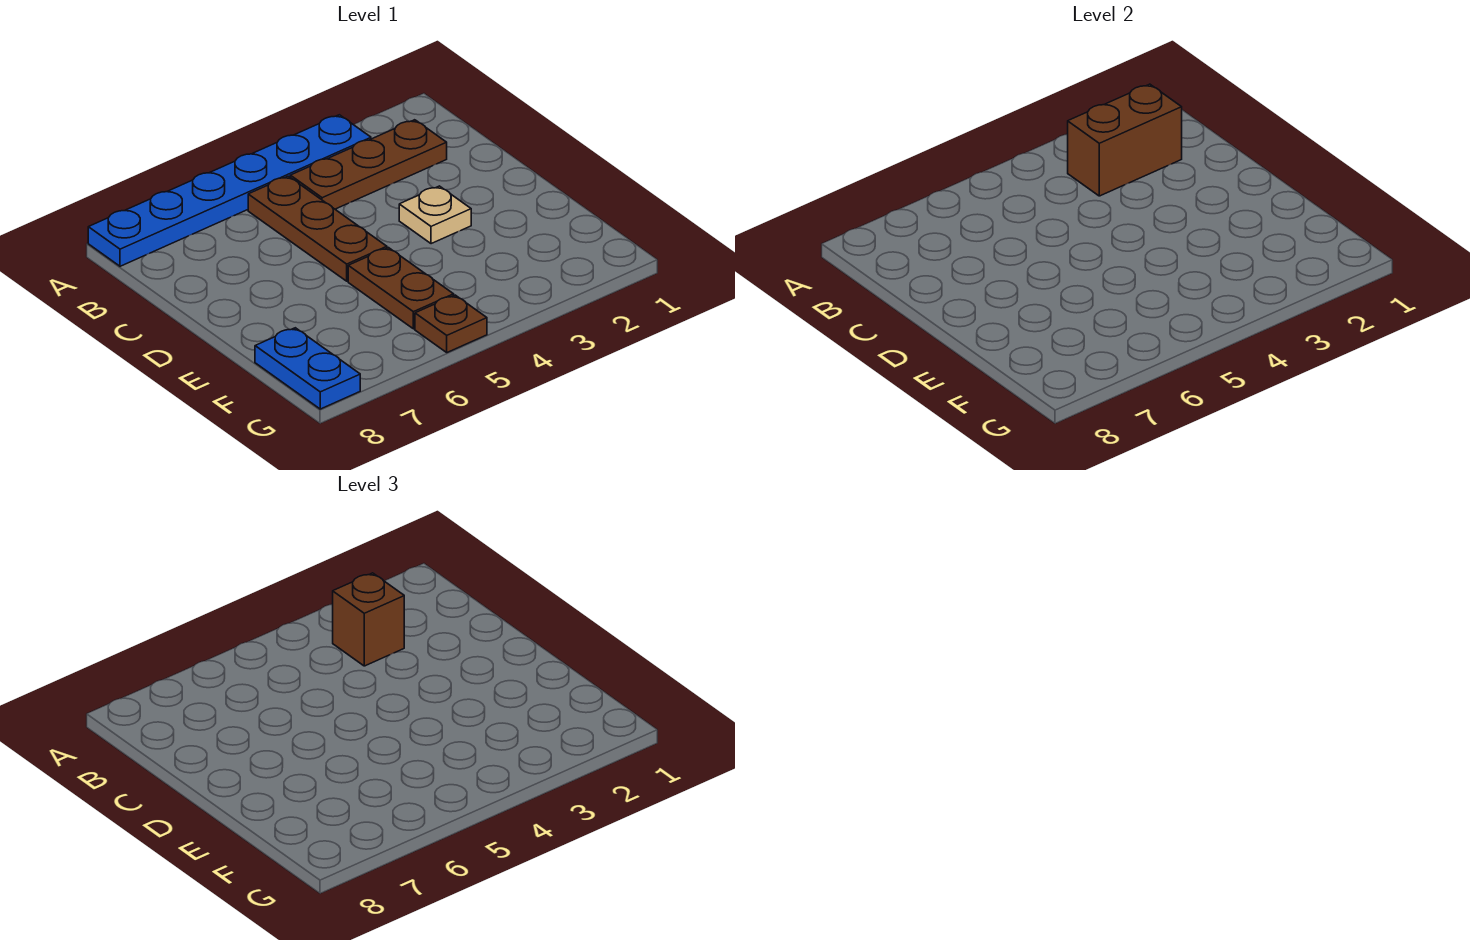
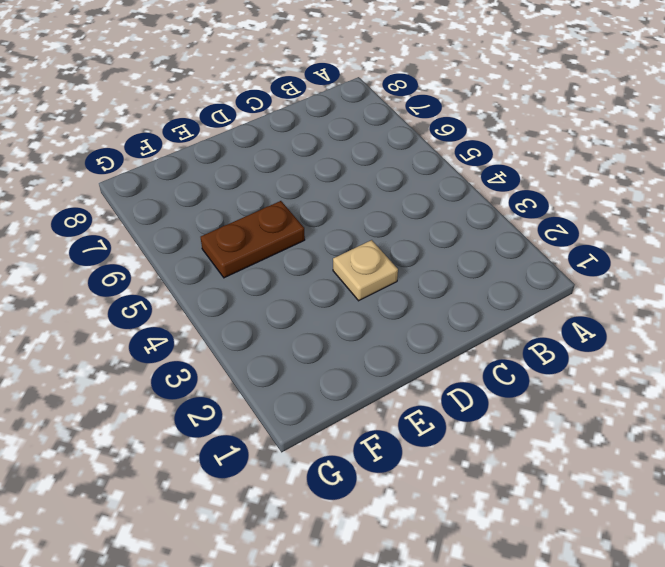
none -> blue plate A3:A8 level 1
none -> brown plate B2:B4 level 1

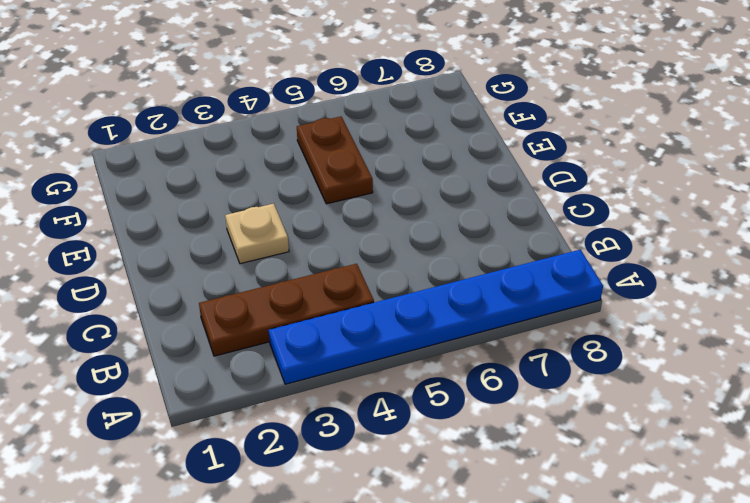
none -> brown plate B5:D5 level 1
none -> blue plate F8:G8 level 1

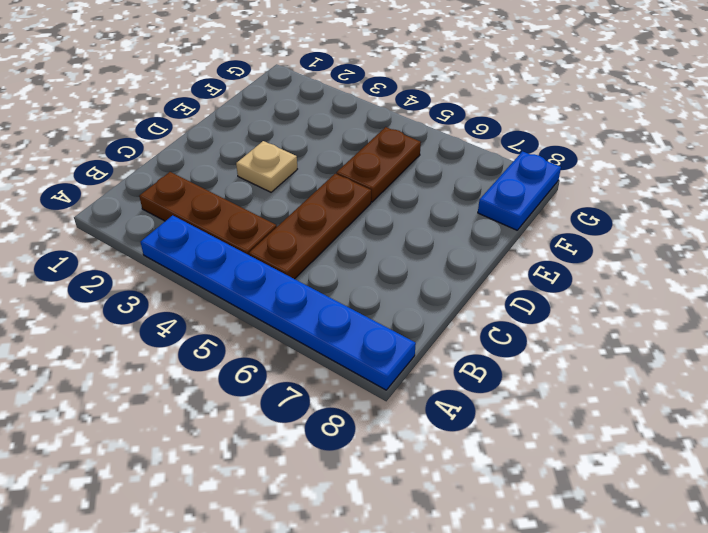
none -> brown plate G5 level 1
none -> brown brick B2:B3 level 2

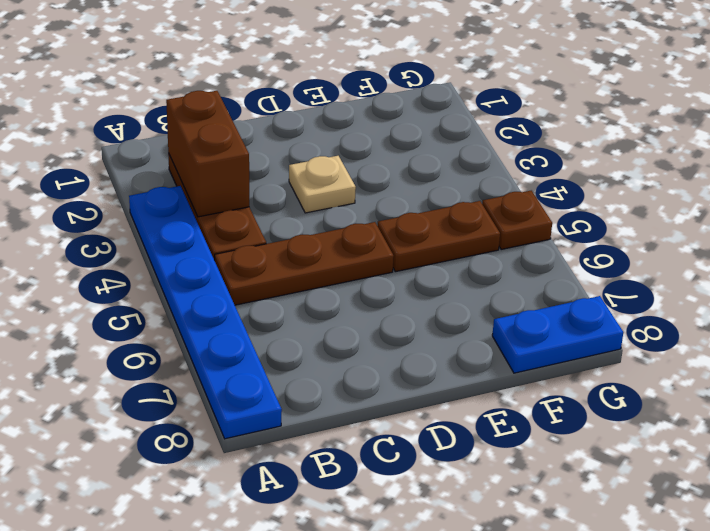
none -> brown brick B3 level 3

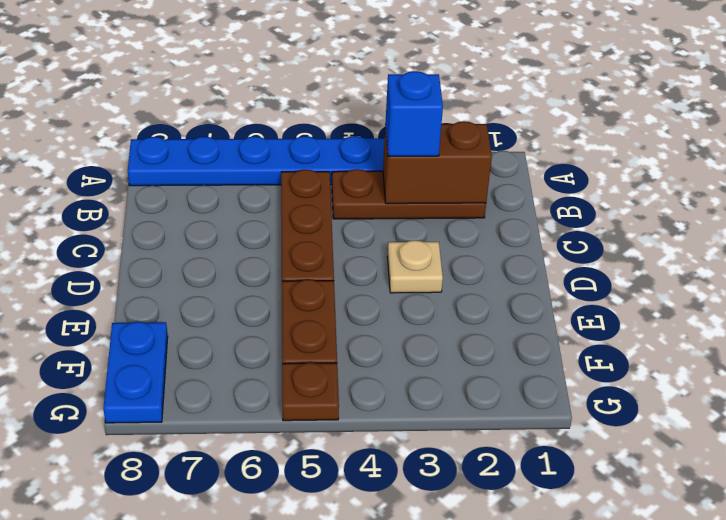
blue brick B3 level 3 -> brown brick B3 level 3

